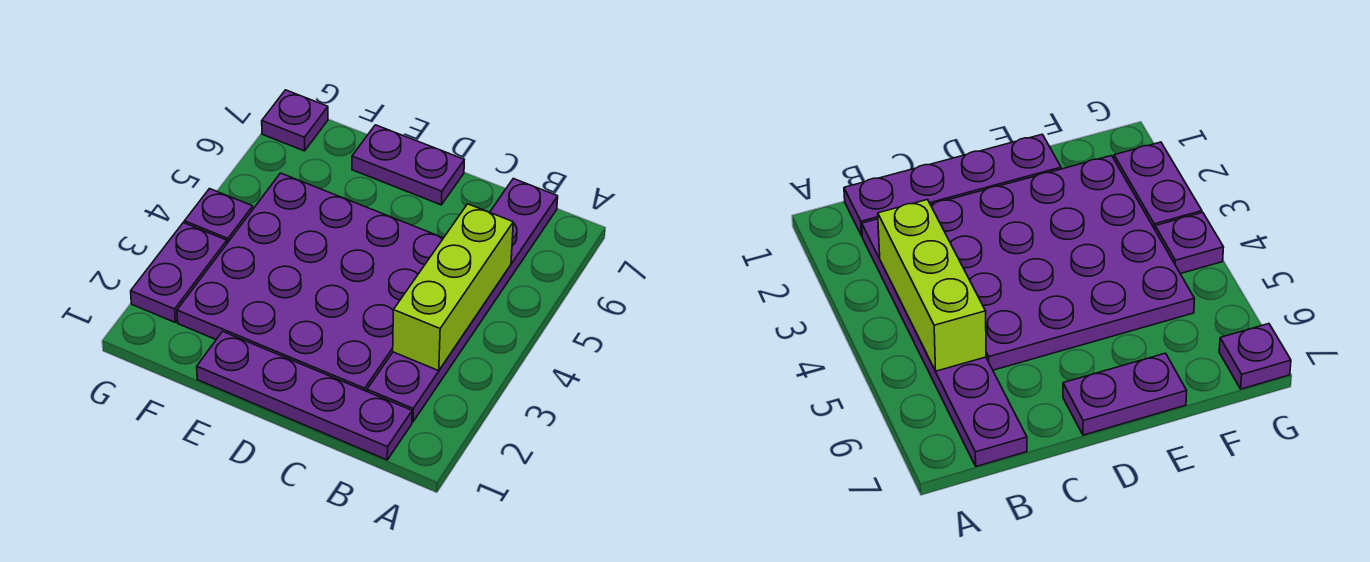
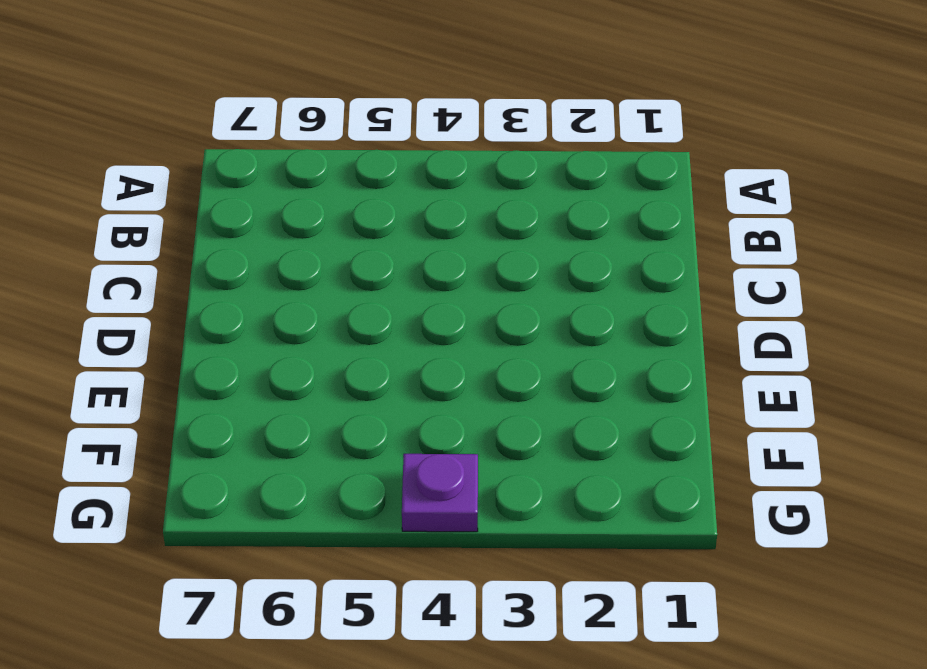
none -> purple plate B1:E1 level 1
none -> purple plate B2:B7 level 1

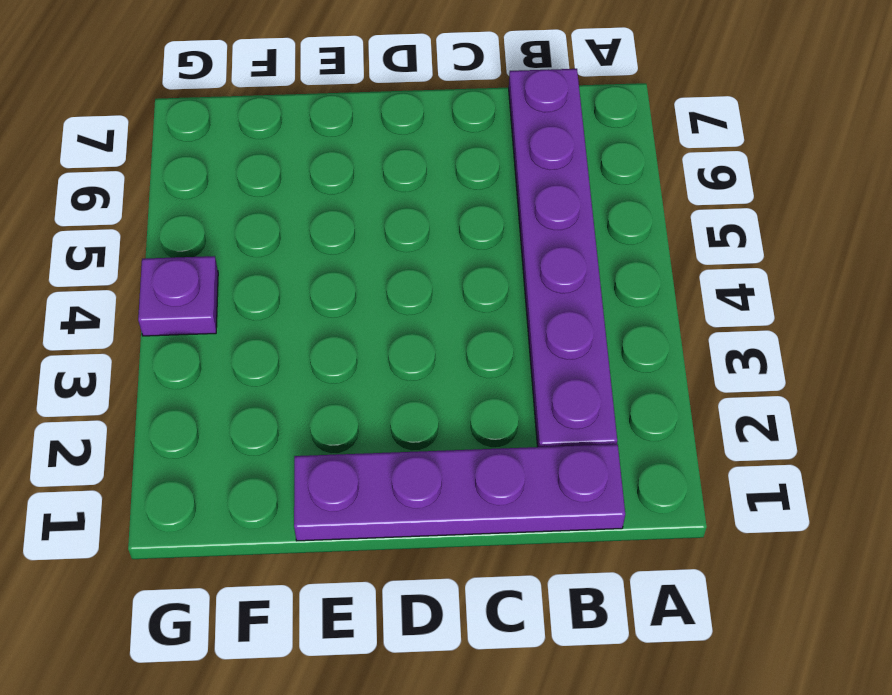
none -> purple plate C2:F5 level 1
none -> purple plate D7:E7 level 1

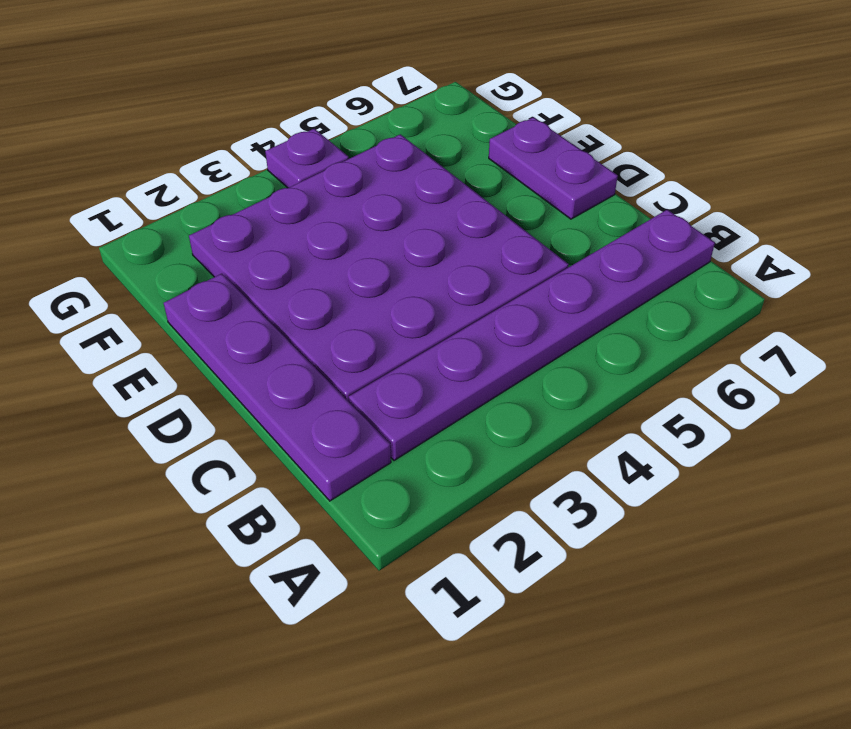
none -> purple plate G2:G3 level 1
none -> purple plate G7 level 1

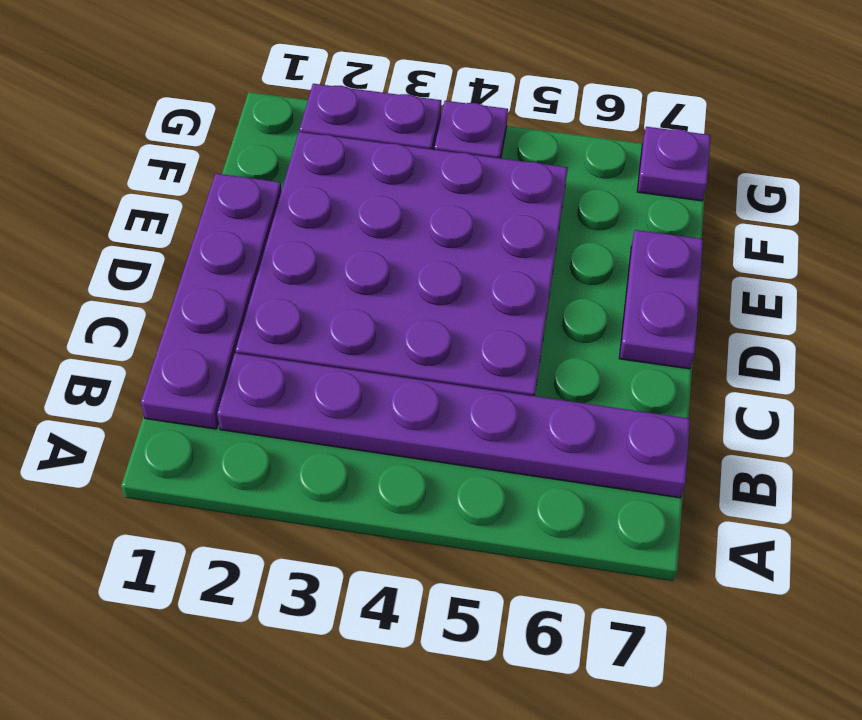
none -> lime brick B3:B5 level 2

